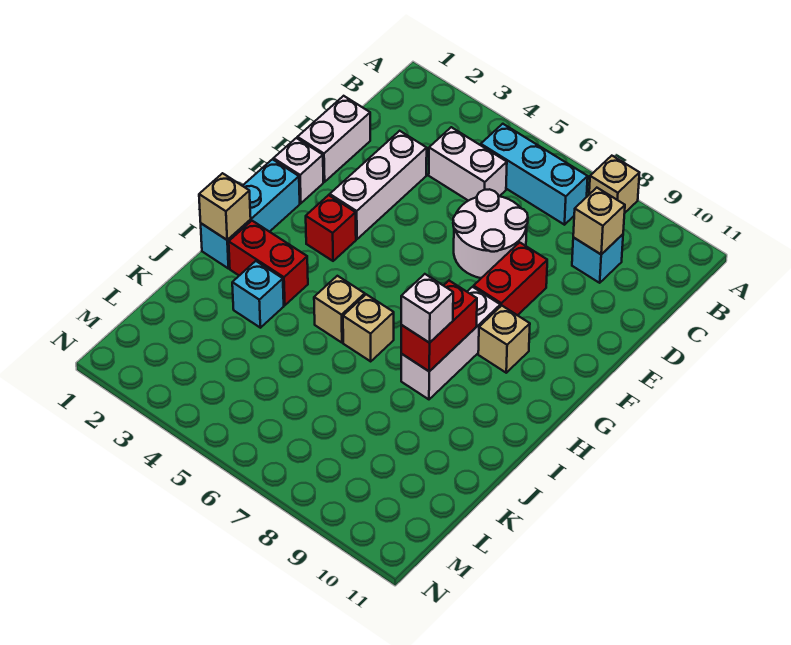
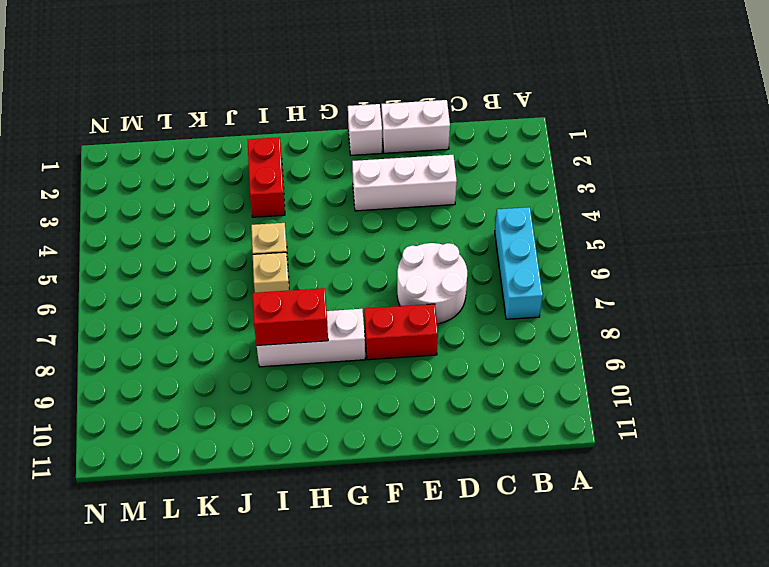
none -> tan brick A8 level 1
none -> white brick C4:C5 level 1
none -> cyan brick C9 level 1

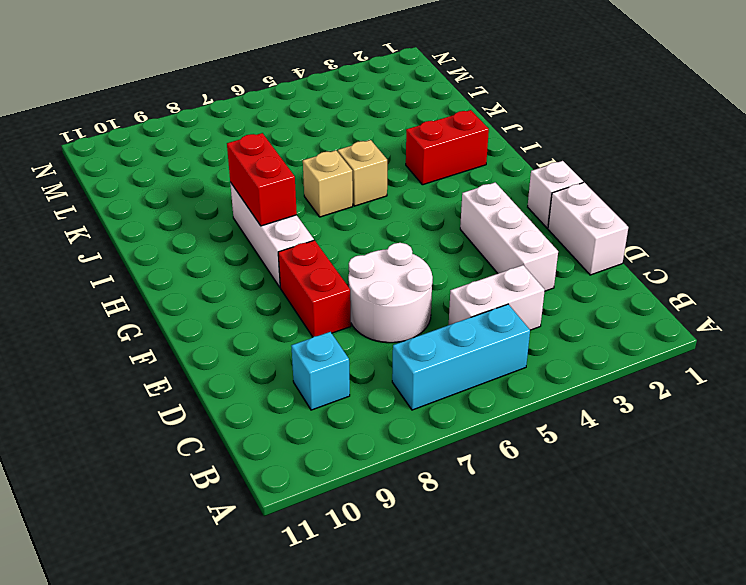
none -> tan brick A8 level 1
none -> cyan brick G1:I1 level 1
none -> red brick G3 level 1

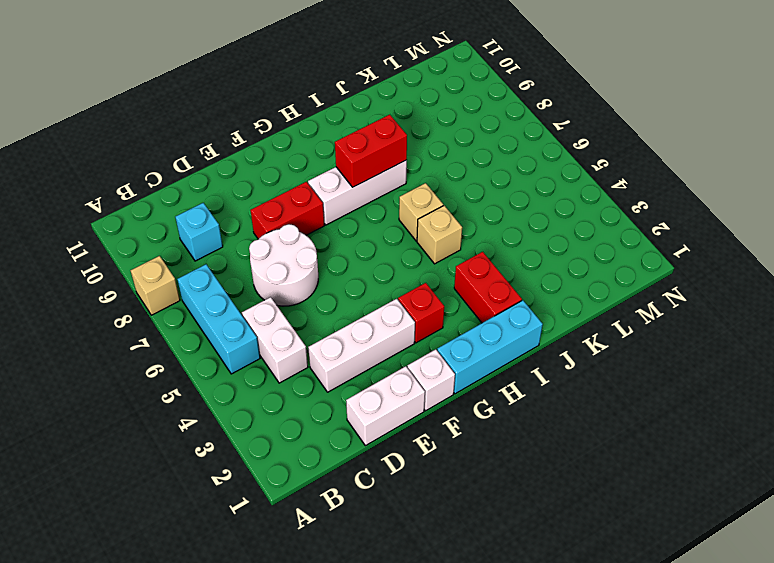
none -> tan brick G9 level 1
none -> cyan brick J3 level 1
none -> tan brick C9 level 2

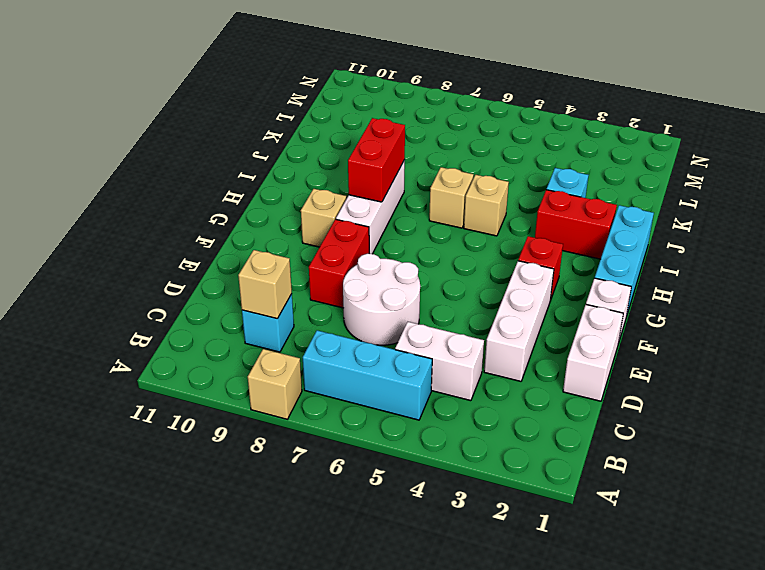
none -> tan brick I1 level 2
none -> white brick I8 level 3

